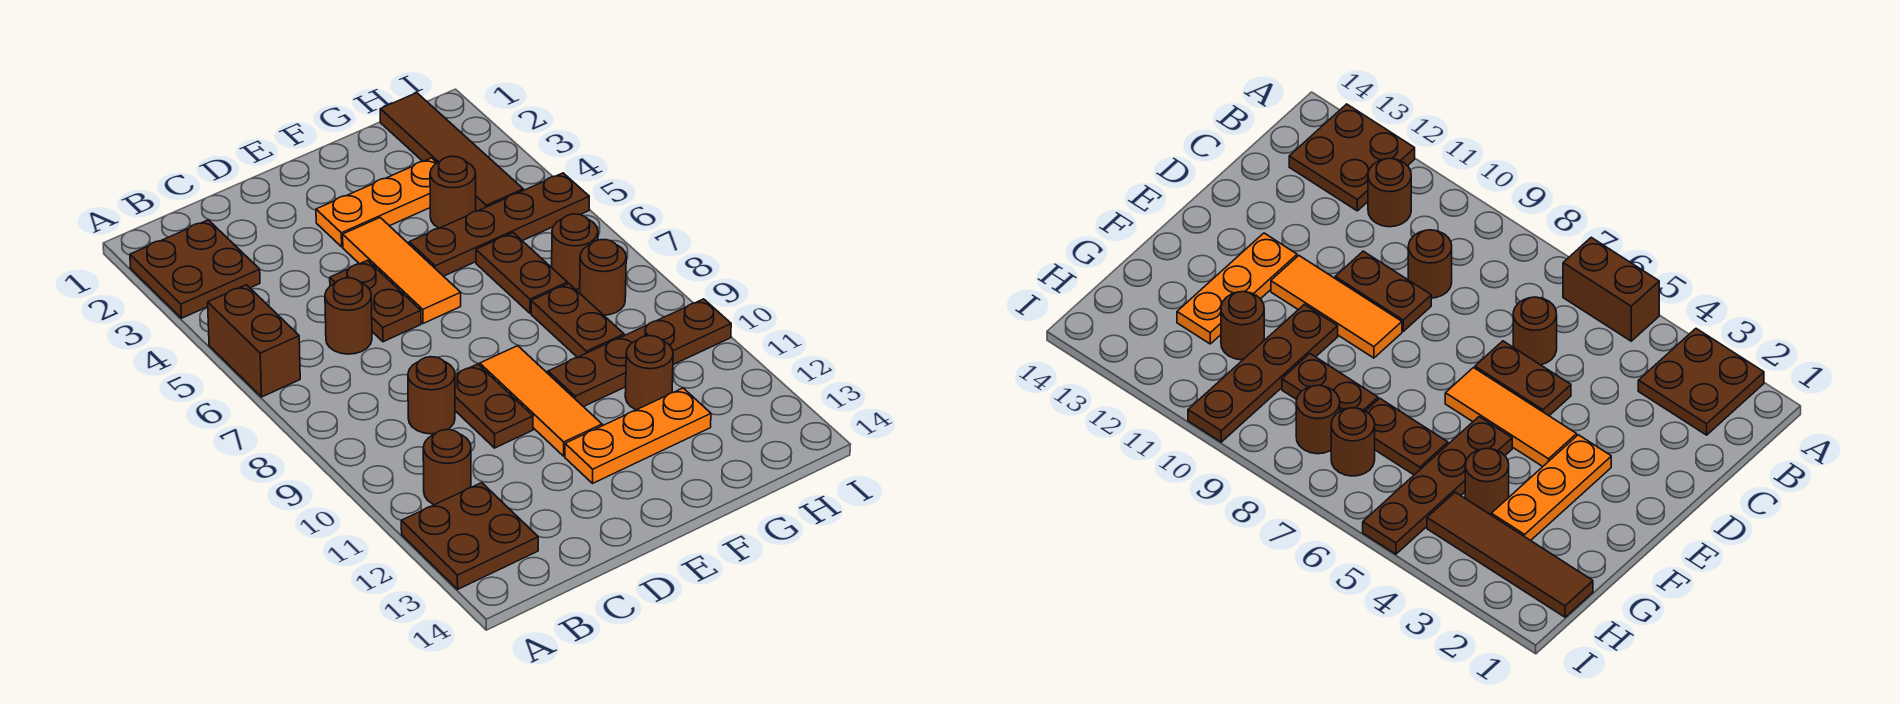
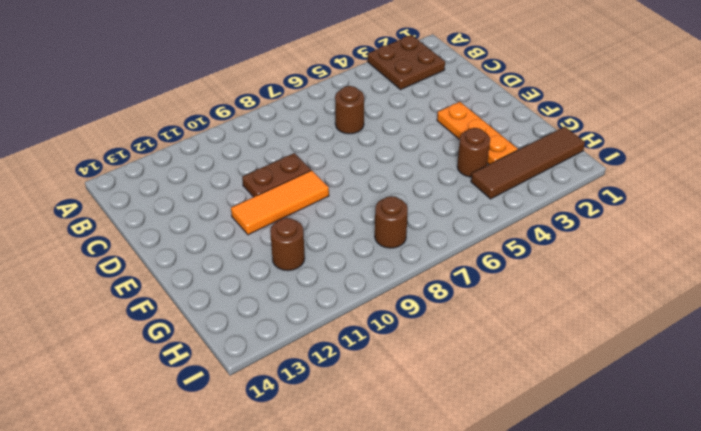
none -> brown brick A5:A6 level 1
none -> brown plate A12:B13 level 1
none -> brown round brick B11 level 1

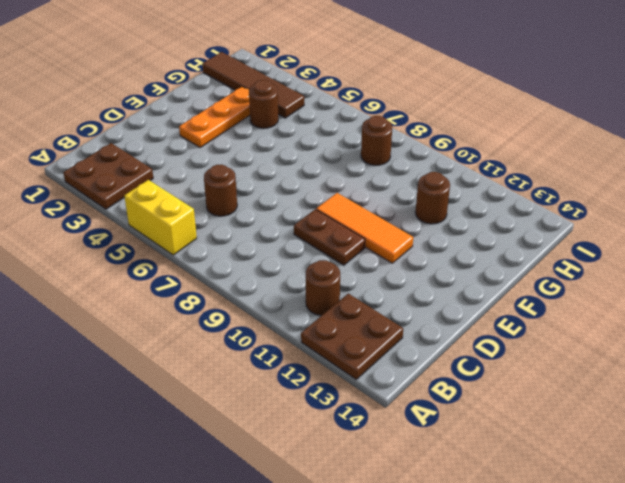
yellow brick A5:A6 level 1 -> brown brick A5:A6 level 1
none -> brown round brick C9 level 1
none -> brown plate D5:D6 level 1
none -> orange tile E4:E6 level 1

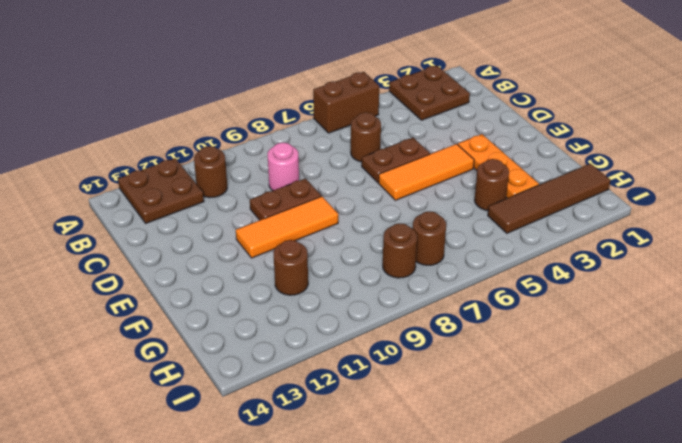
pink round brick C9 level 1 -> brown round brick C9 level 1
none -> orange plate E12:G12 level 1
none -> brown plate F5:I5 level 1
none -> brown plate F10:I10 level 1

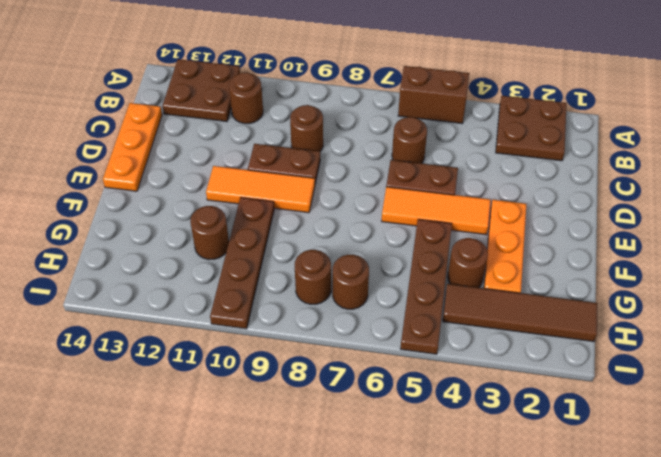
orange plate C14:E14 level 1 -> orange plate E12:G12 level 1
none -> brown plate G6:G7 level 1
none -> brown plate G8:G9 level 1

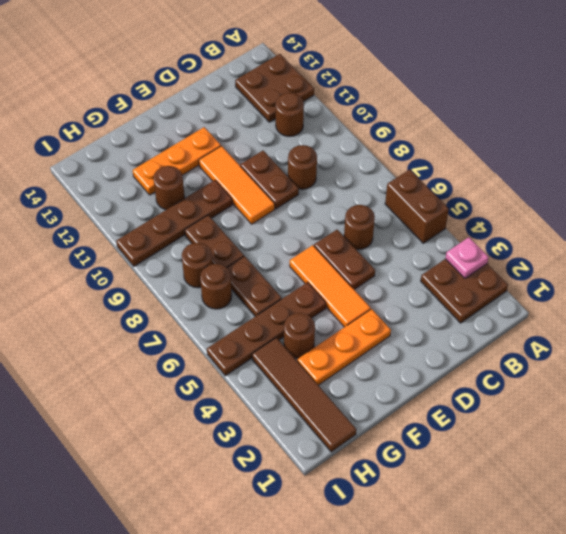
pink plate A3 level 2 -> none

